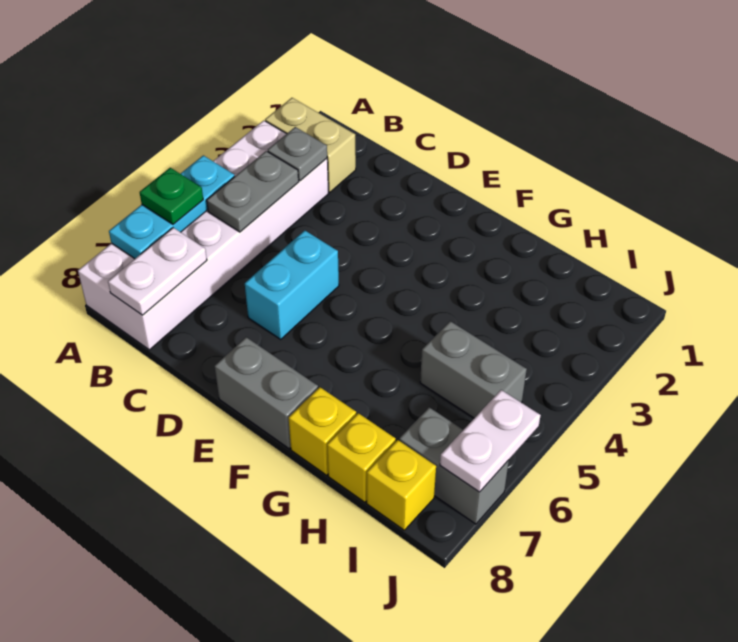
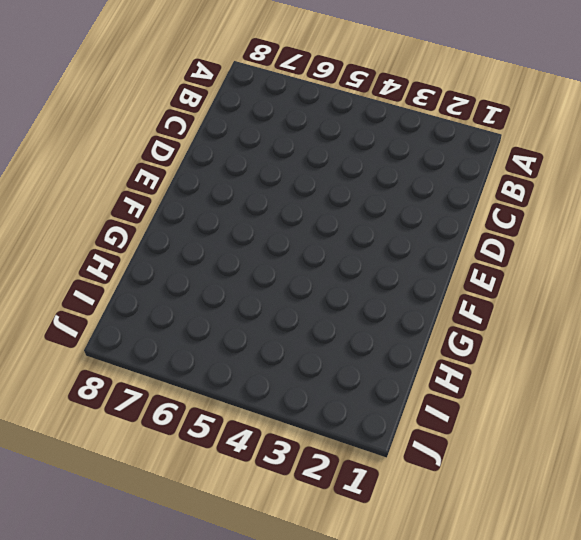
none -> tan brick A2:B2 level 1
none -> white brick A3:B8 level 1
none -> cyan brick D5:D6 level 1

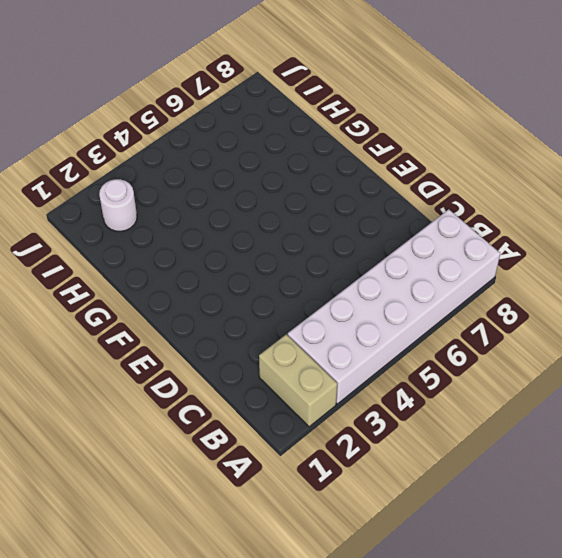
white round brick I2 level 1 -> none
none -> cyan brick D5:D6 level 1
none -> grey brick E8:F8 level 1
none -> yellow brick G8 level 1

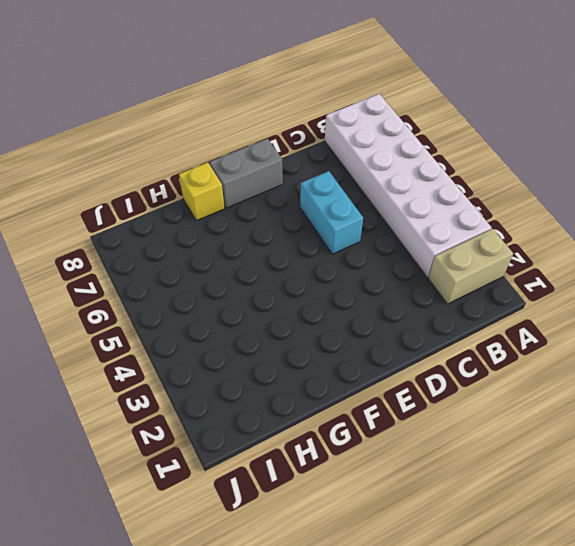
none -> grey brick H5:I5 level 1
none -> yellow brick H8 level 1
none -> grey brick I7:J7 level 1

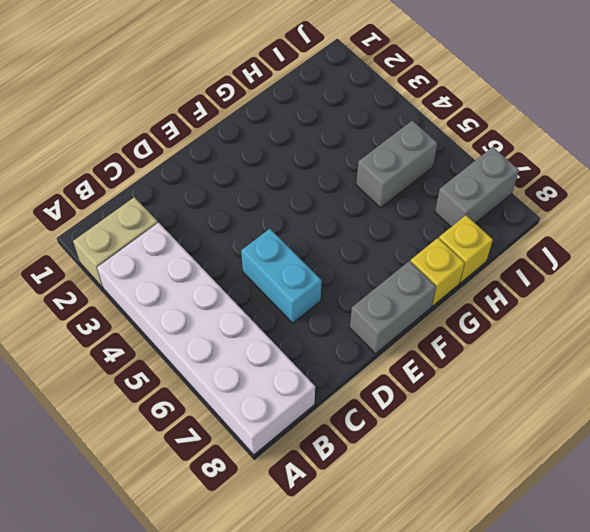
none -> yellow brick I8 level 1
none -> cyan plate A5:A7 level 2
none -> grey plate B3 level 2

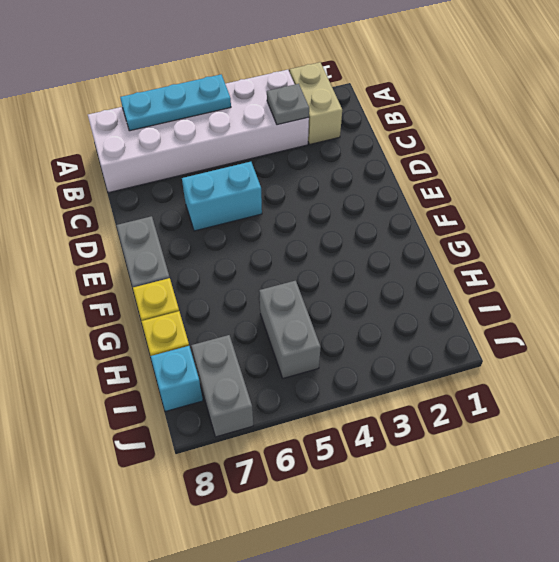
cyan brick I8 level 1 -> yellow brick I8 level 1
none -> grey plate B4:B5 level 2
none -> white plate B7:B8 level 2
none -> white plate J6:J7 level 2

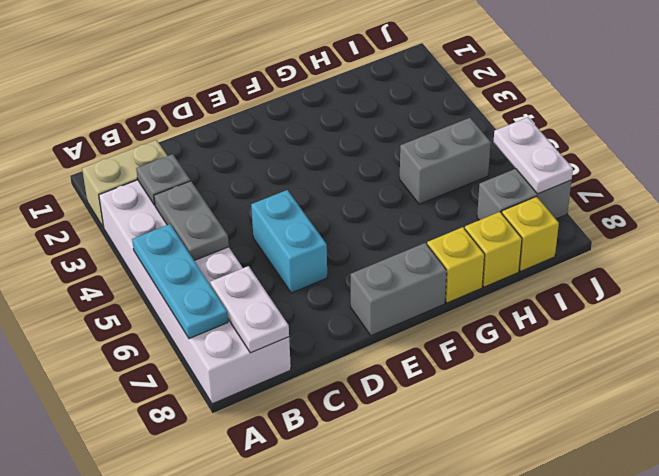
none -> green plate A6 level 3

